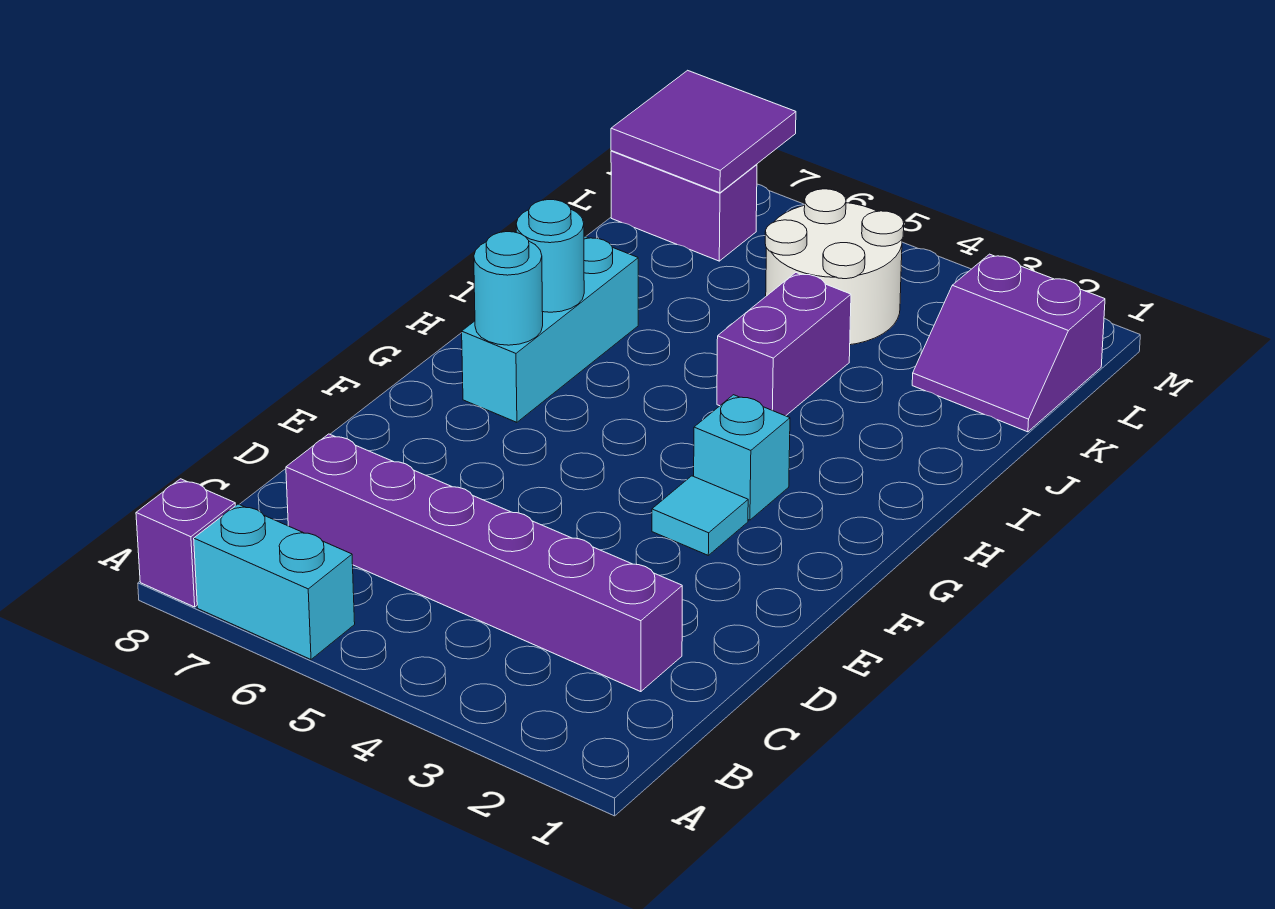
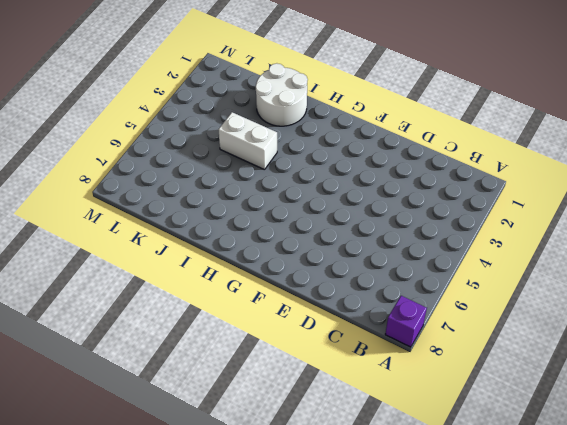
white round brick I1:J2 level 1 -> white round brick K4:L5 level 1
white brick I4:J4 level 1 -> purple brick I4:J4 level 1
none -> cyan brick A6:A7 level 1
none -> purple brick C2:C7 level 1
none -> cyan tile F3 level 1

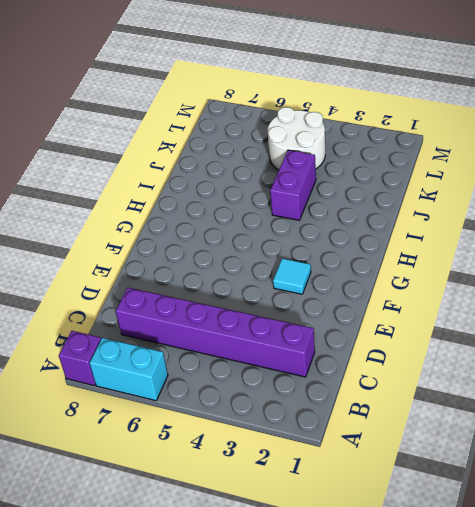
none -> cyan brick G3 level 1
none -> cyan brick G7:I7 level 1
none -> purple slope K1:L2 level 1 top L

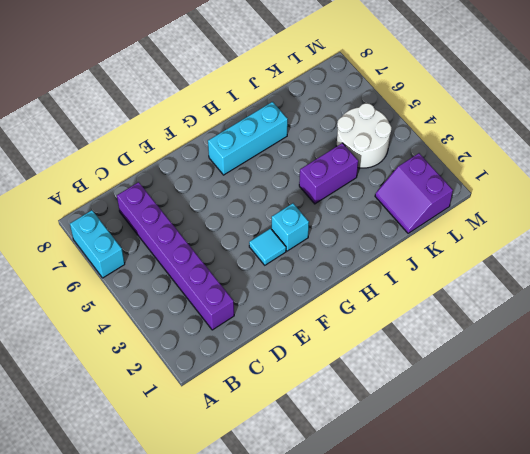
none -> purple brick A8 level 1
none -> purple brick L7:L8 level 1
none -> cyan round brick G7 level 2

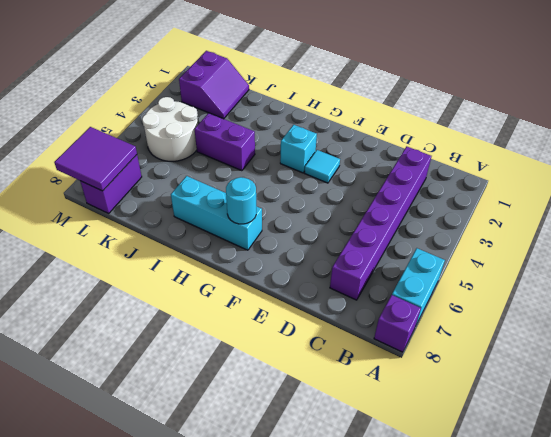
none -> cyan round brick H7 level 2

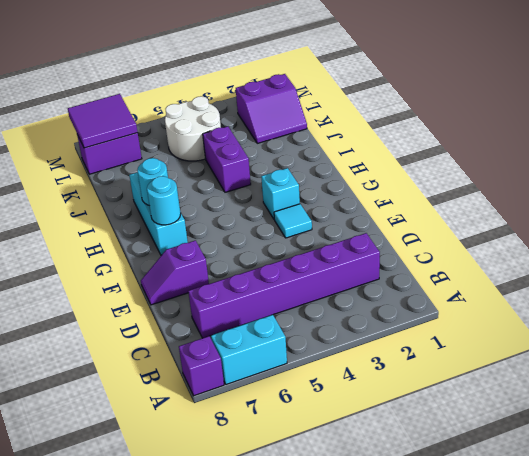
purple slope E7:E8 level 1 top 7 -> none

